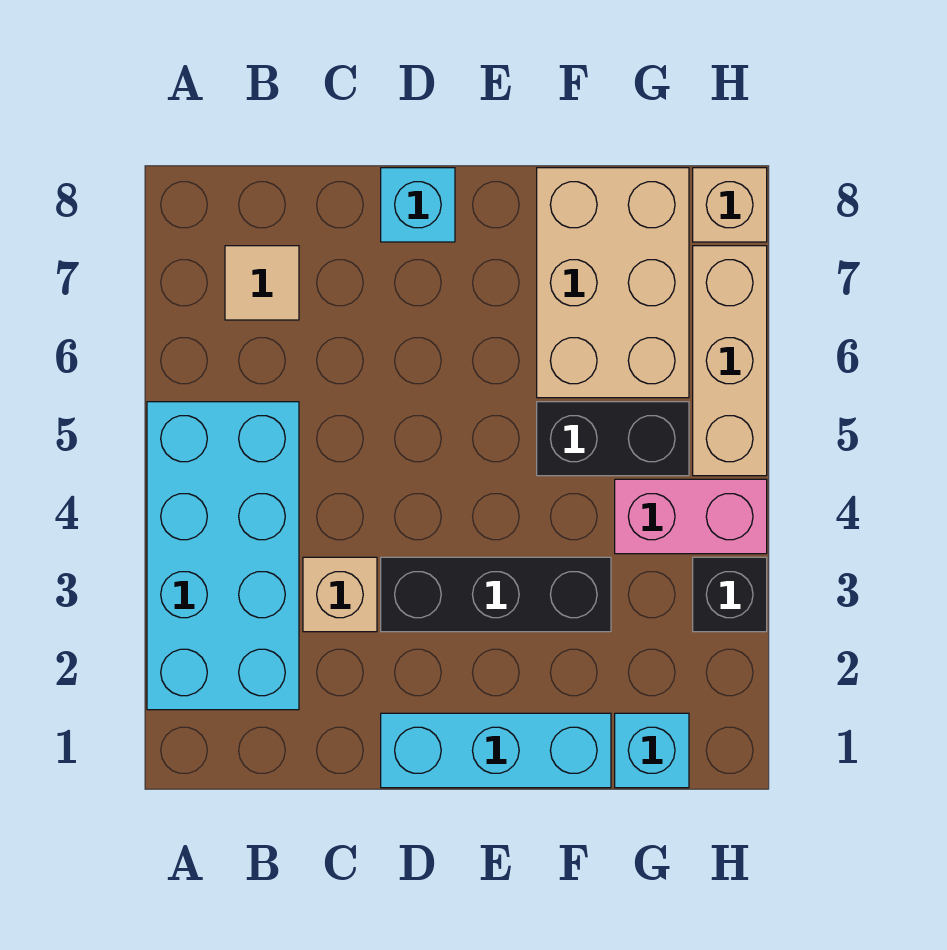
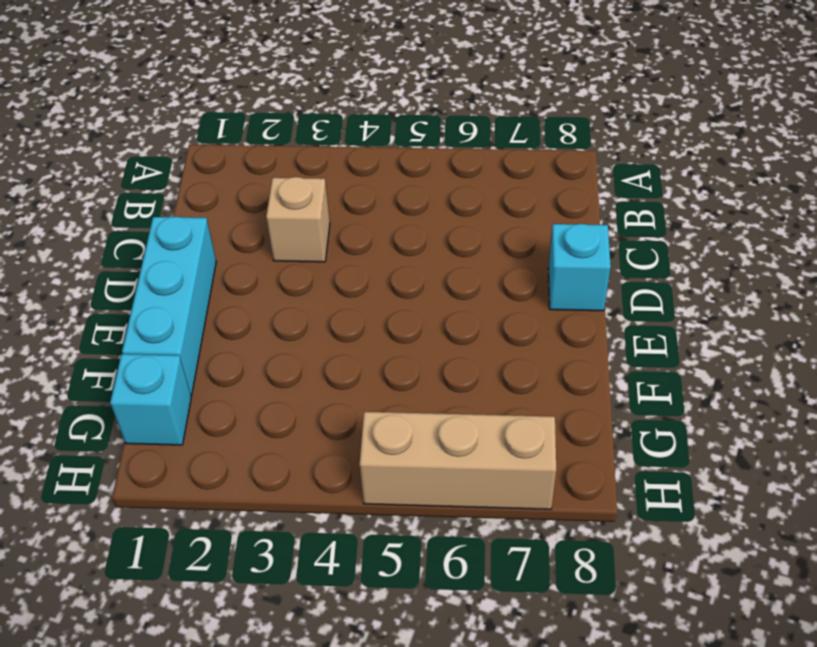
none -> cyan brick A2:B5 level 1
none -> tan tile B7 level 1
none -> black brick D3:F3 level 1

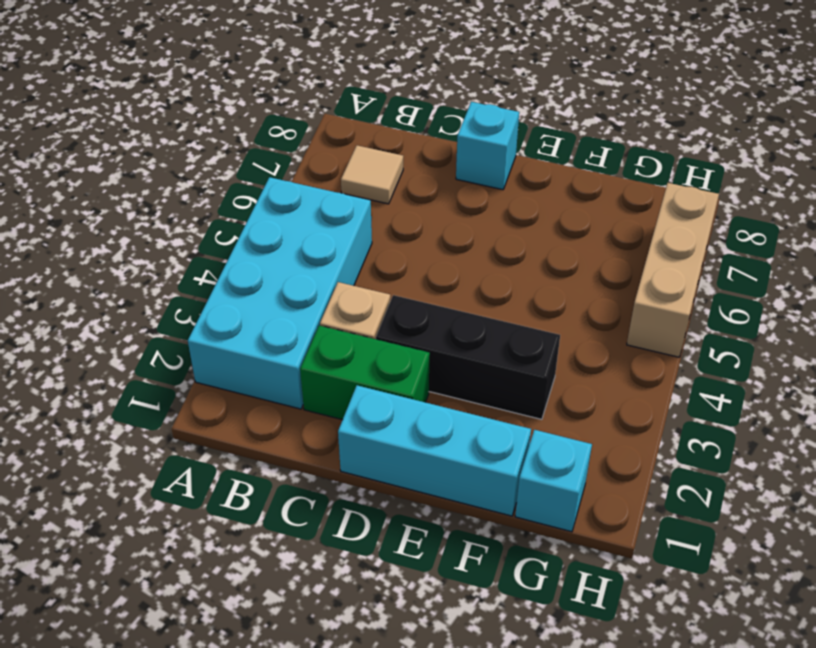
green brick C2:D2 level 1 -> none
none -> black brick F5:G5 level 1
none -> tan brick F6:G8 level 1
none -> pink brick G4:H4 level 1

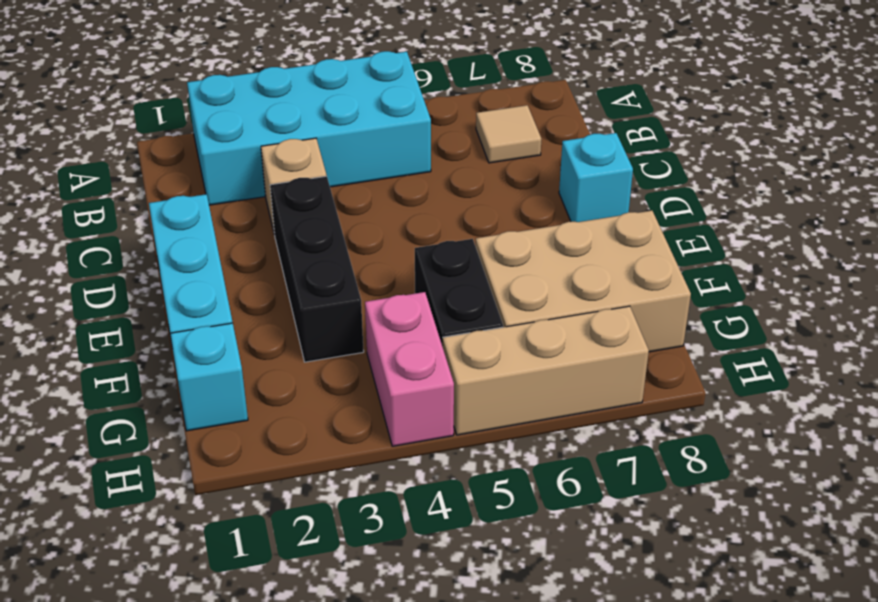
none -> black brick H3 level 1
none -> tan brick H8 level 1

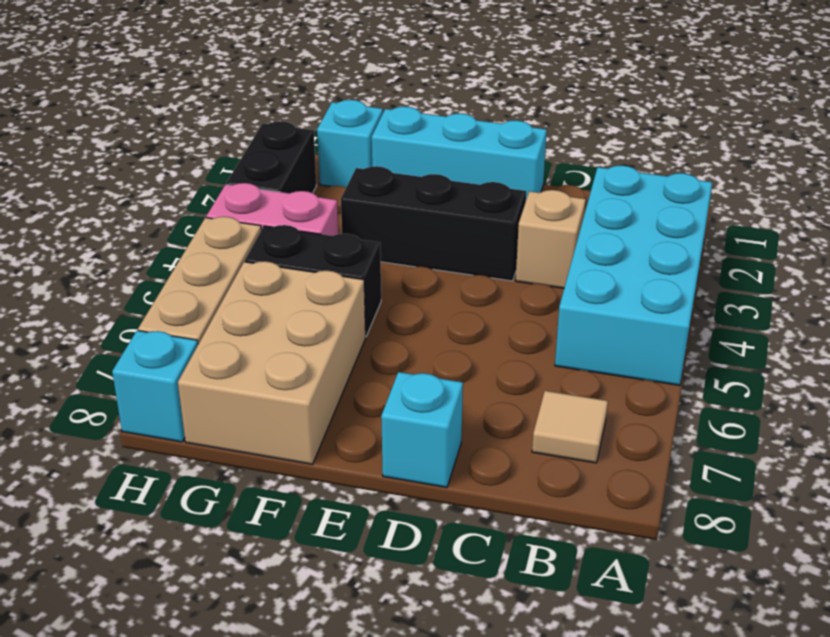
black brick H2:H3 level 1 -> black brick H3 level 1
cyan brick H8 level 1 -> tan brick H8 level 1

